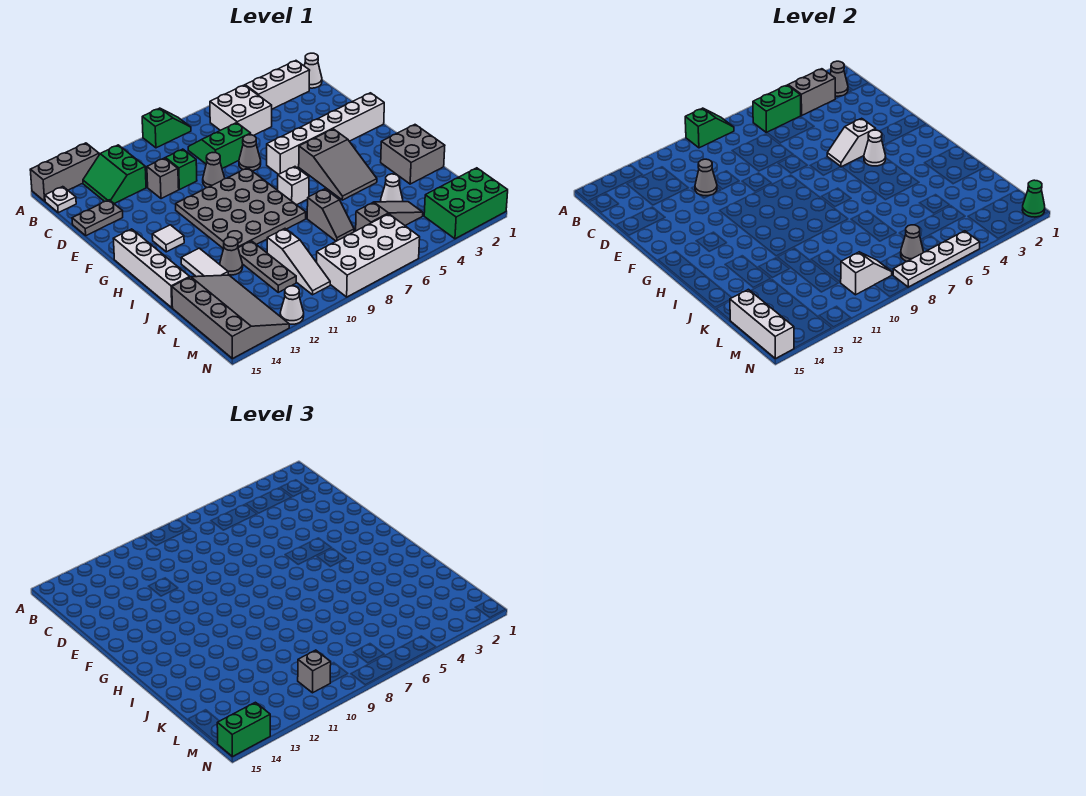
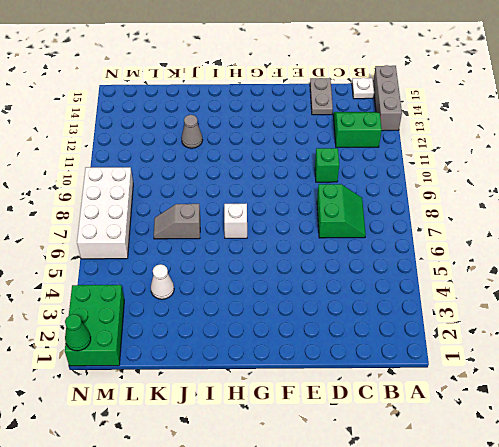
none -> green slope A8:A9 level 1 top 9
none -> white cone B1 level 1
none -> white brick B2:B4 level 1
none -> white brick B5:C6 level 1

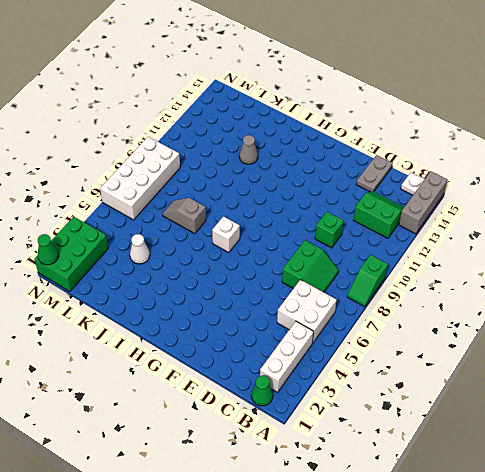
green cone B1 level 1 -> white cone B1 level 1
none -> grey brick D11 level 1
none -> grey cone E7 level 1
none -> grey cone E9 level 1
none -> white brick F1:F6 level 1

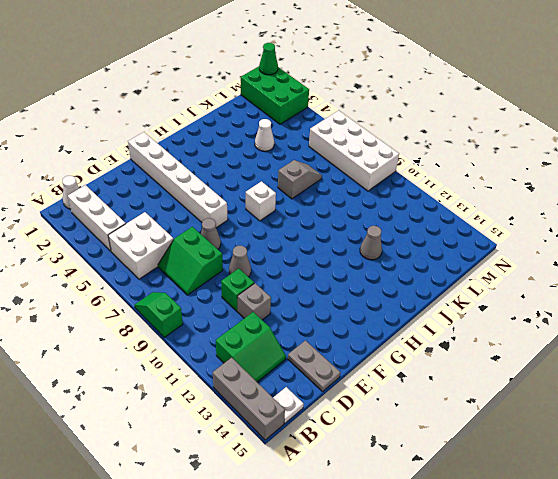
none -> grey plate F8:I11 level 1
none -> grey slope G4:I5 level 1 top G
none -> white tile G13 level 1
none -> white brick G15:J15 level 1

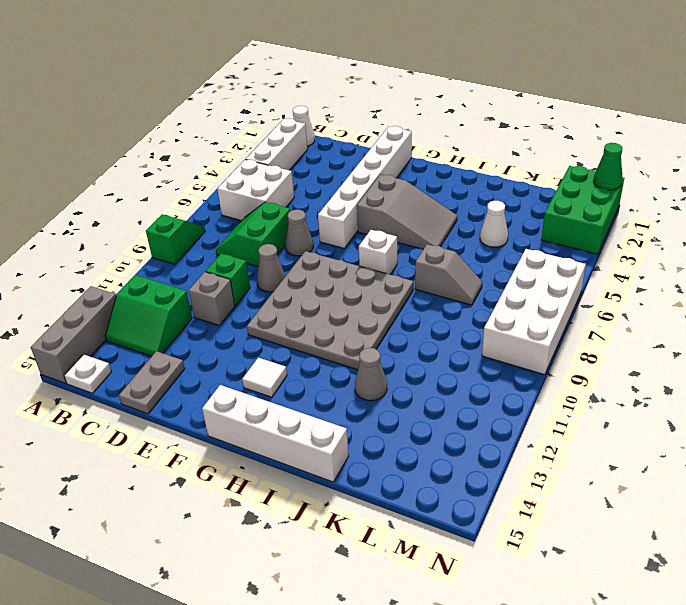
none -> grey brick I1:J2 level 1
none -> white tile I13:J13 level 1
none -> grey plate J11:L11 level 1
none -> white slope K10:M10 level 1 top K

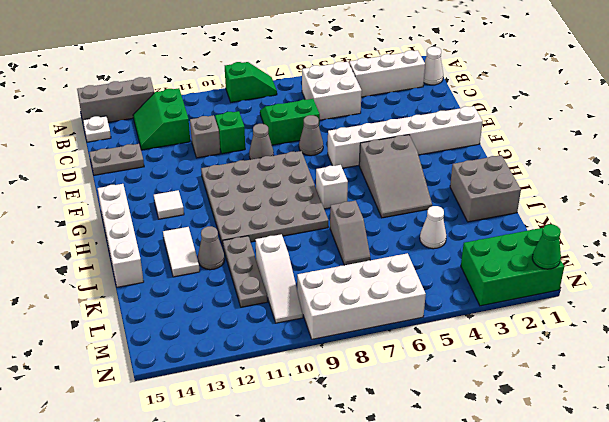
none -> grey slope K13:N15 level 1 top 15
none -> grey slope L4:L6 level 1 top 6
none -> white cone N12 level 1
none -> green slope A8:A9 level 2 top 9

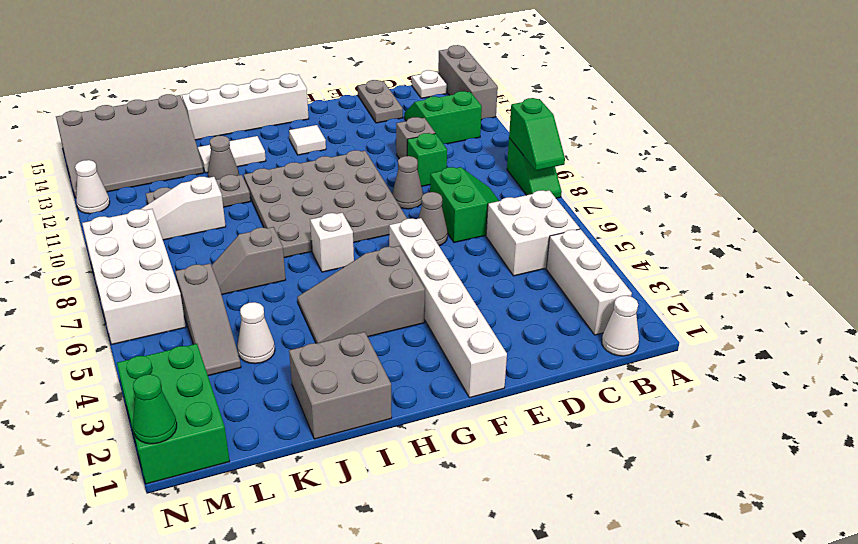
none -> grey cone B2 level 2
none -> grey brick B3:B4 level 2
none -> green brick B5:B6 level 2
none -> grey cone D11 level 2

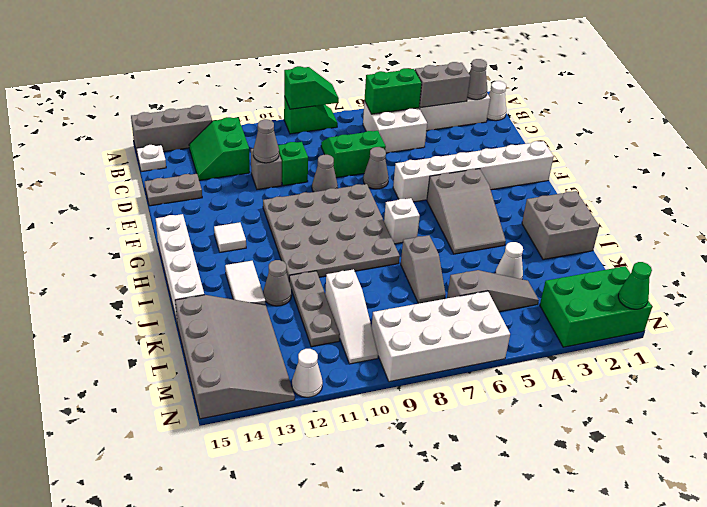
none -> white slope F4:F5 level 2 top 4
none -> white cone G4 level 2
none -> white brick L15:N15 level 2
none -> grey cone M7 level 2

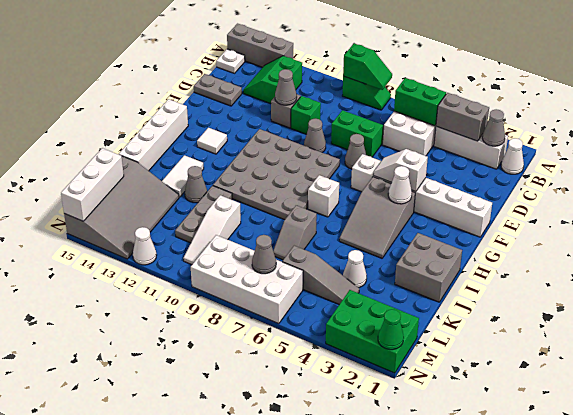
none -> white slope M9:M10 level 2 top 10
none -> white plate N5:N8 level 2
none -> grey brick M10 level 3
none -> green brick N14:N15 level 3

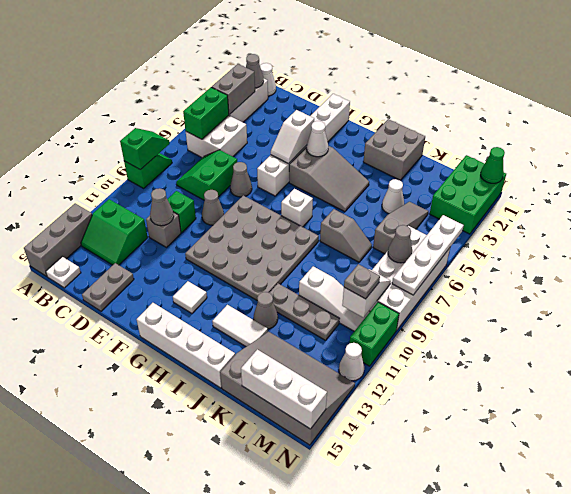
grey plate M10 level 3 -> grey brick M10 level 3
green brick N10:N11 level 1 -> green brick N14:N15 level 3

